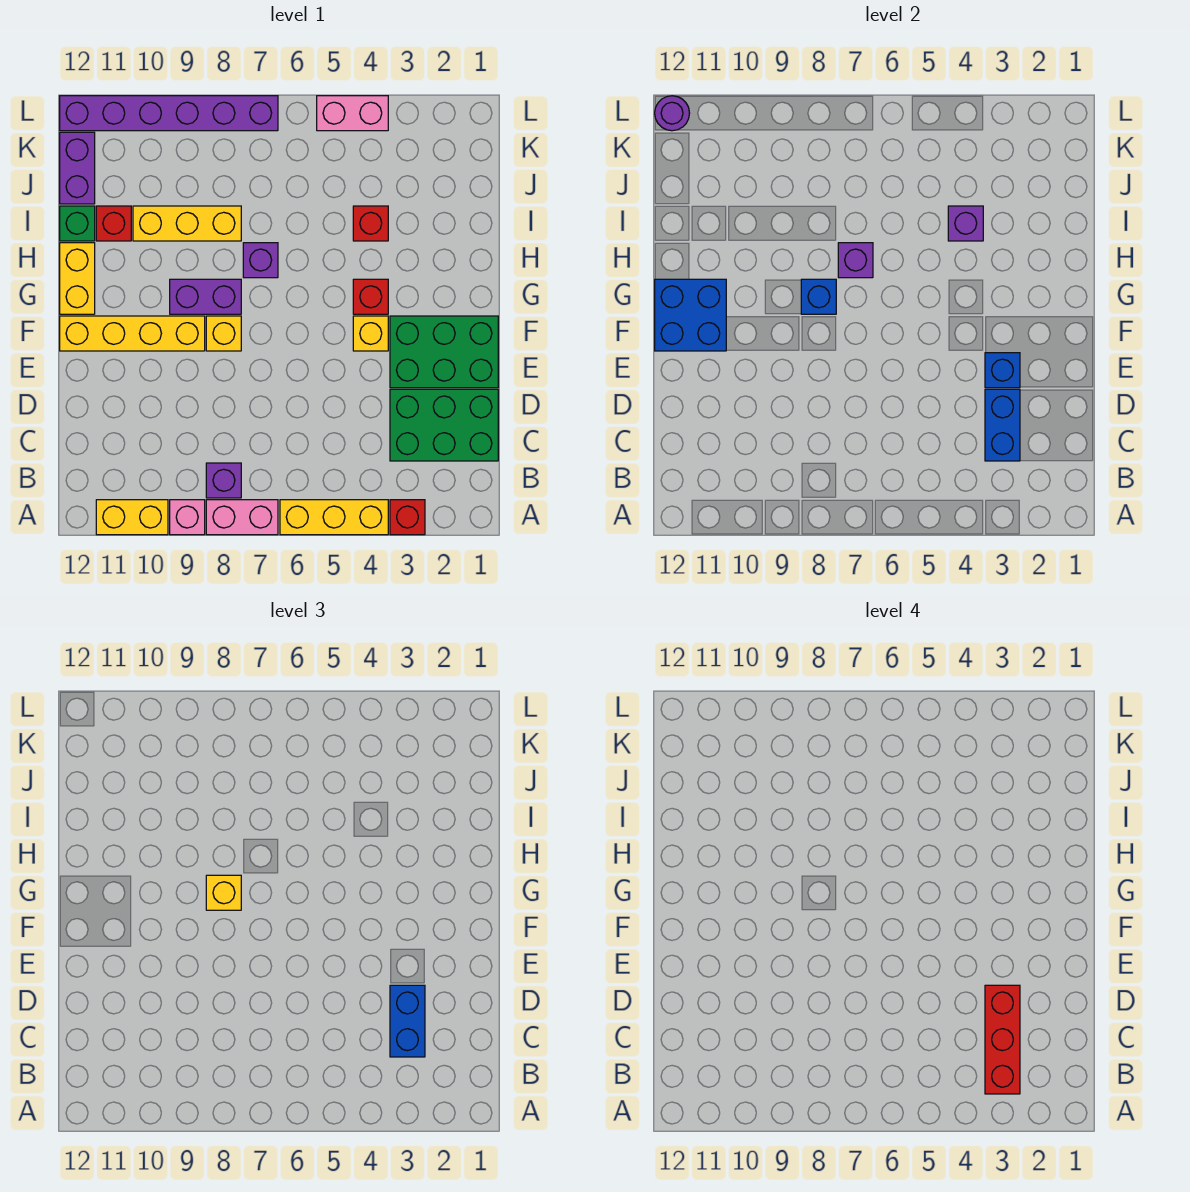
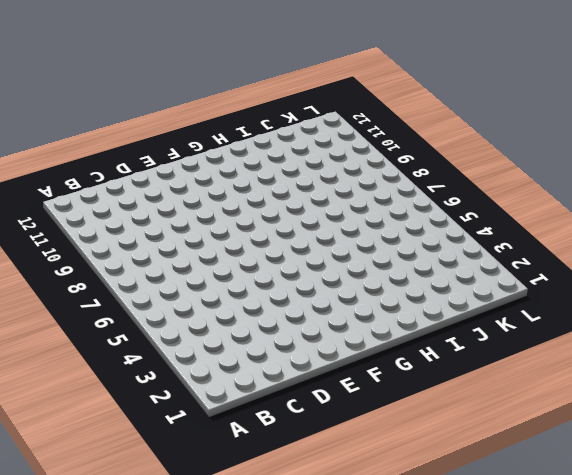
none -> red brick A3 level 1
none -> yellow brick A4:A6 level 1
none -> pink brick A7:A8 level 1
none -> pink brick A9 level 1

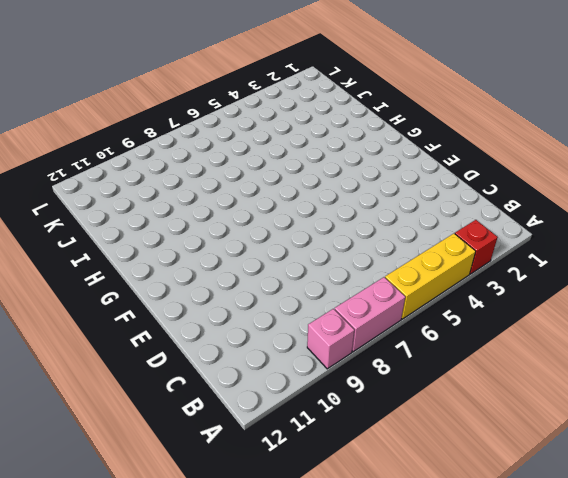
none -> yellow brick A10:A11 level 1
none -> purple brick B8 level 1
none -> green brick C1:D3 level 1
none -> green brick E1:F3 level 1

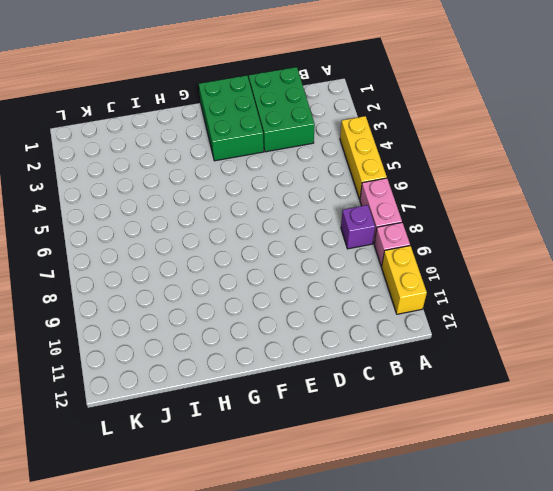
none -> red brick A3 level 1
none -> yellow brick F4 level 1
none -> yellow brick F8 level 1
none -> yellow brick F9:F12 level 1

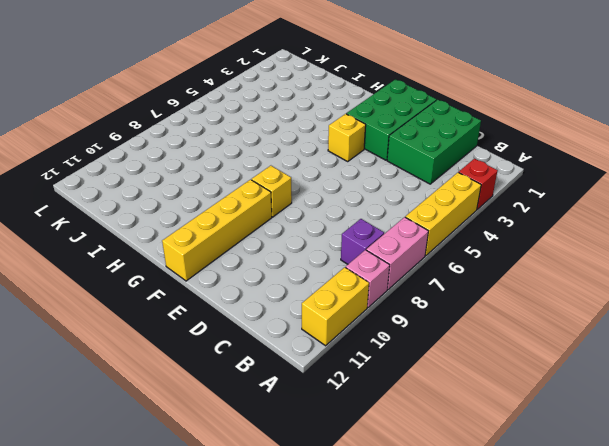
none -> red brick G4 level 1
none -> purple brick G8:G9 level 1
none -> yellow brick G12:H12 level 1
none -> purple brick H7 level 1

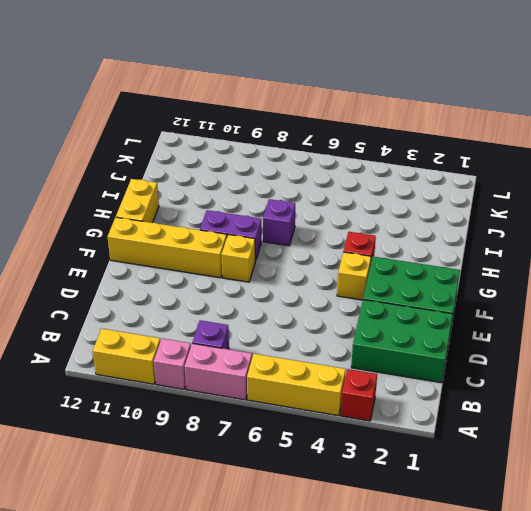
none -> red brick I4 level 1
none -> yellow brick I8:I10 level 1
none -> red brick I11 level 1
none -> green brick I12 level 1

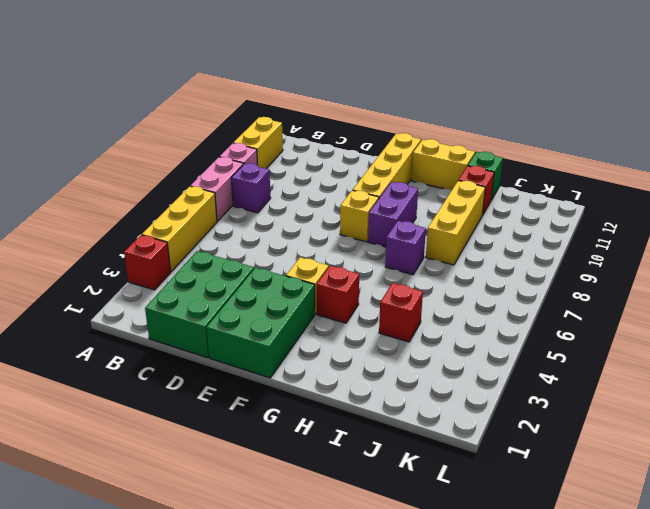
none -> purple brick J12:K12 level 1
none -> pink brick L4:L5 level 1
none -> purple brick L7:L12 level 1
none -> blue brick C3:D3 level 2

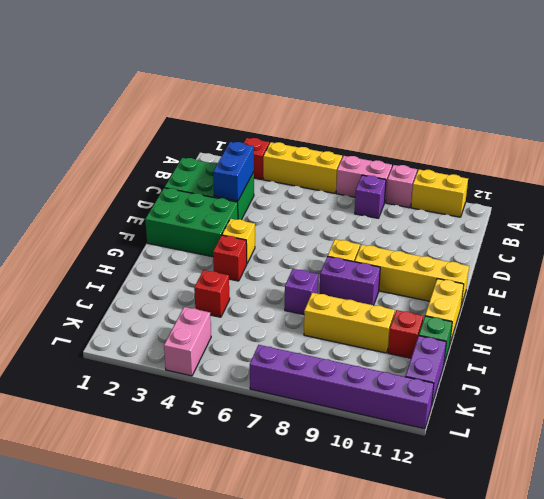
pink brick K4:L4 level 1 -> pink brick L4:L5 level 1
none -> blue brick E3 level 2
none -> blue brick F11:G12 level 2
none -> blue brick G8 level 2
none -> purple brick H7 level 2

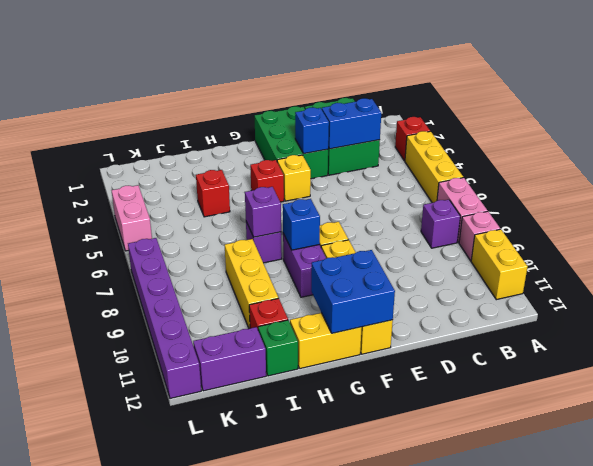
none -> purple brick I4 level 2
none -> purple round brick L12 level 2
none -> blue brick C3:D3 level 3
none -> yellow brick G8 level 3

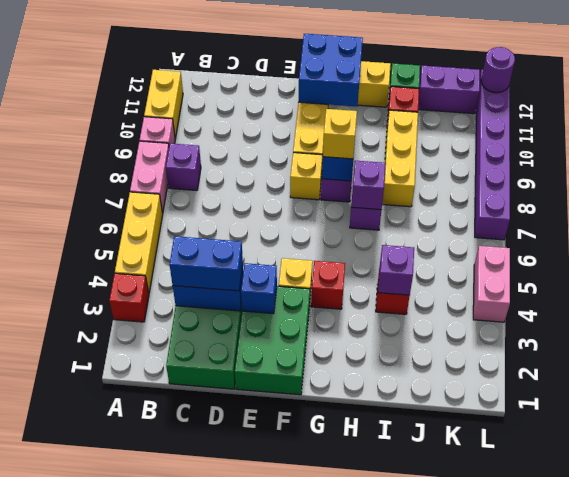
none -> red brick B3:D3 level 4

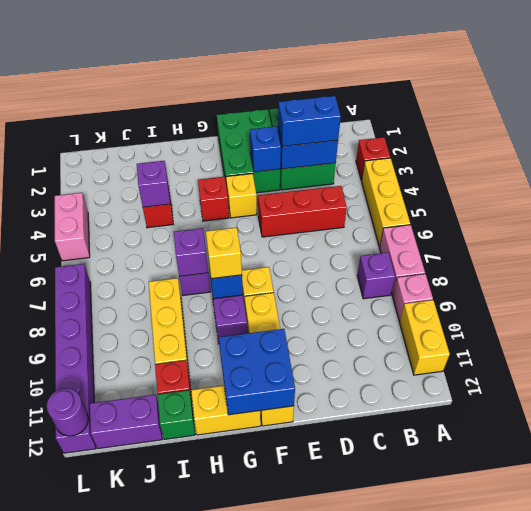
red brick C5:E5 level 1 -> red brick B3:D3 level 4

